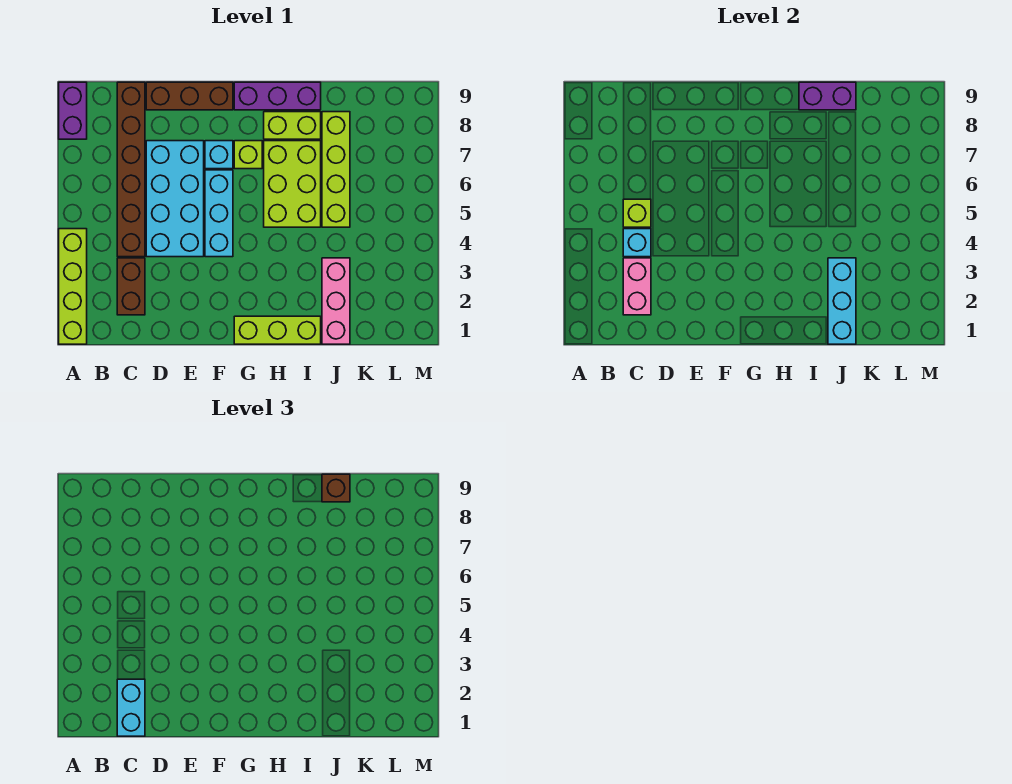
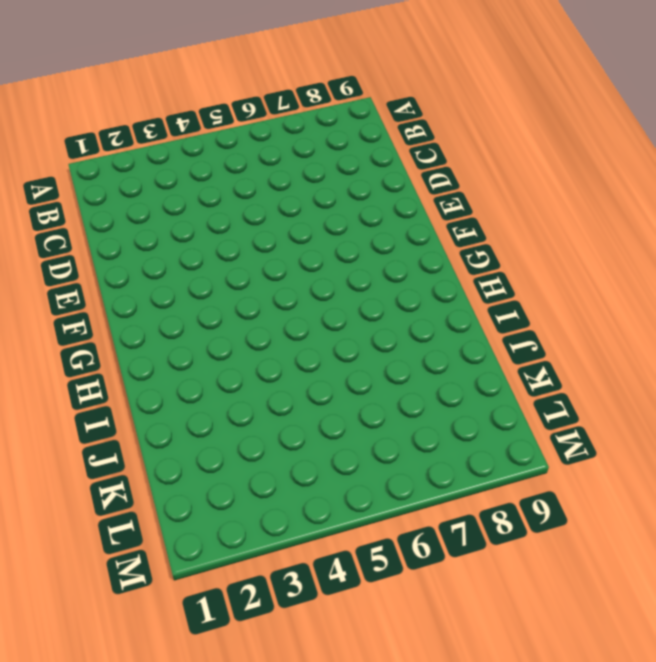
none -> lime brick A1:A4 level 1
none -> purple brick A8:A9 level 1
none -> brown brick C2:C3 level 1

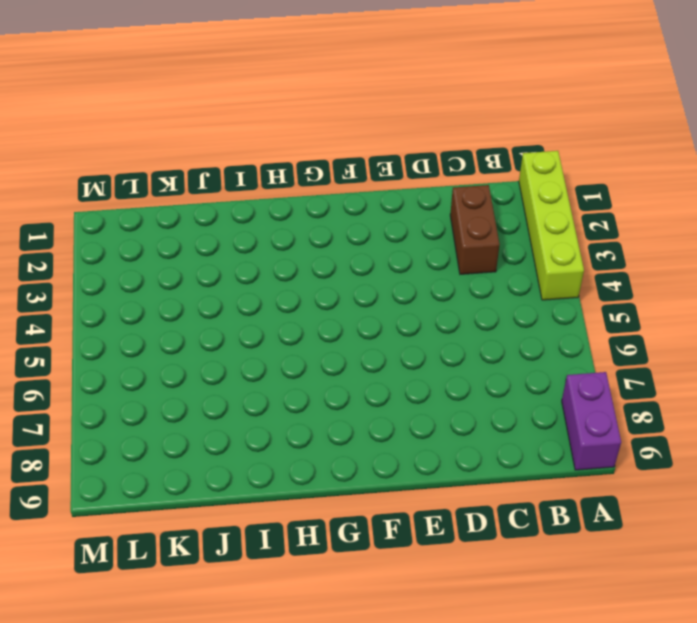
none -> brown brick C4:C9 level 1
none -> cyan brick D4:E7 level 1
none -> brown brick D9:F9 level 1

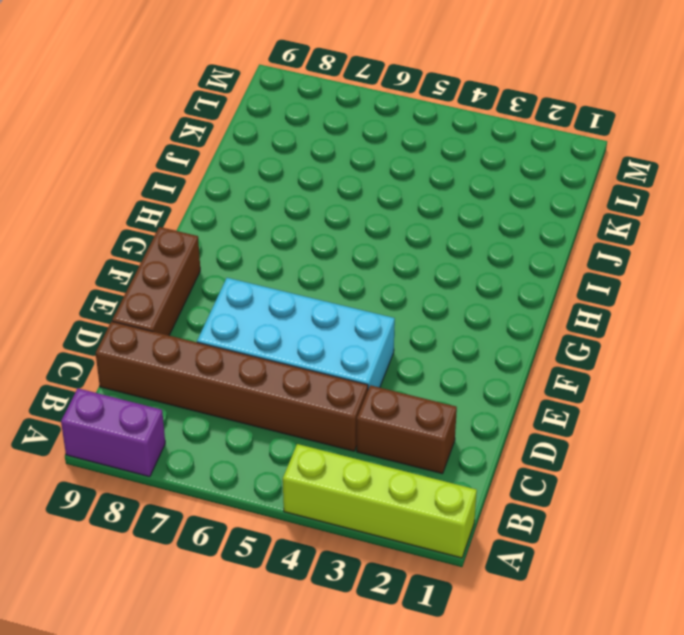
none -> cyan brick F4:F6 level 1
none -> cyan brick F7 level 1
none -> lime brick G1:I1 level 1

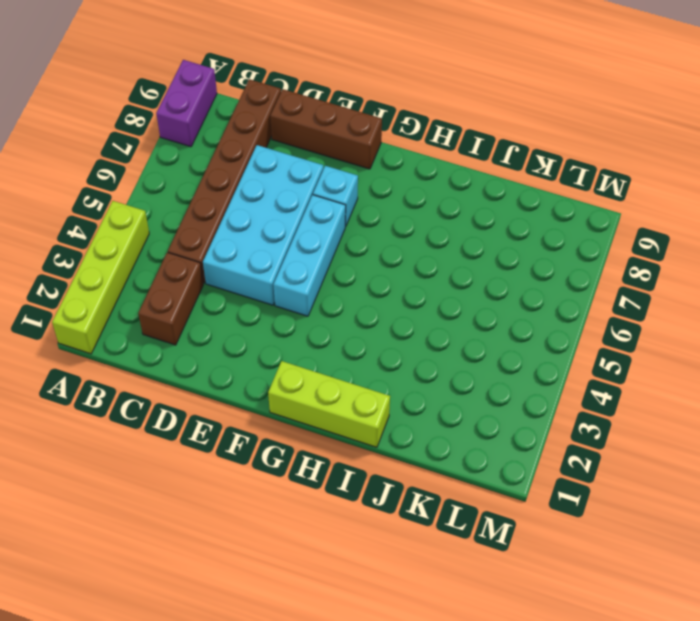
none -> lime brick G7 level 1
none -> purple brick G9:I9 level 1
none -> lime brick H5:I7 level 1

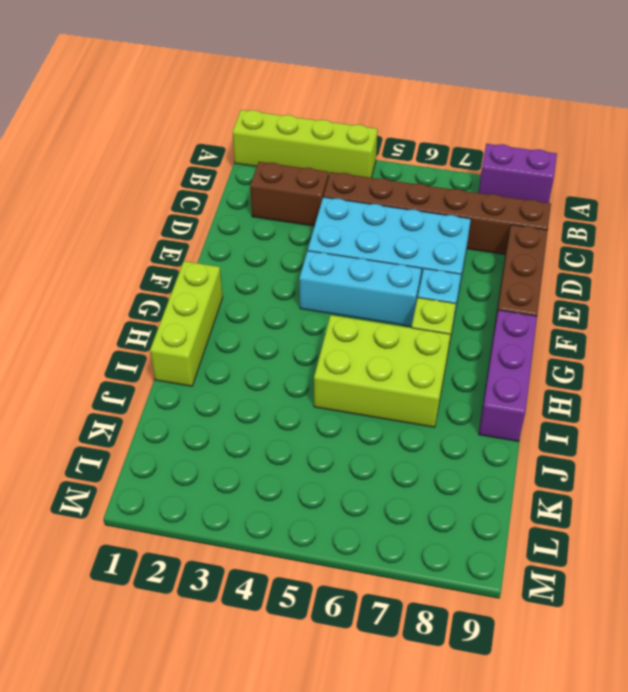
none -> lime brick H8:I8 level 1
none -> pink brick J1:J3 level 1
none -> lime brick J5:J8 level 1

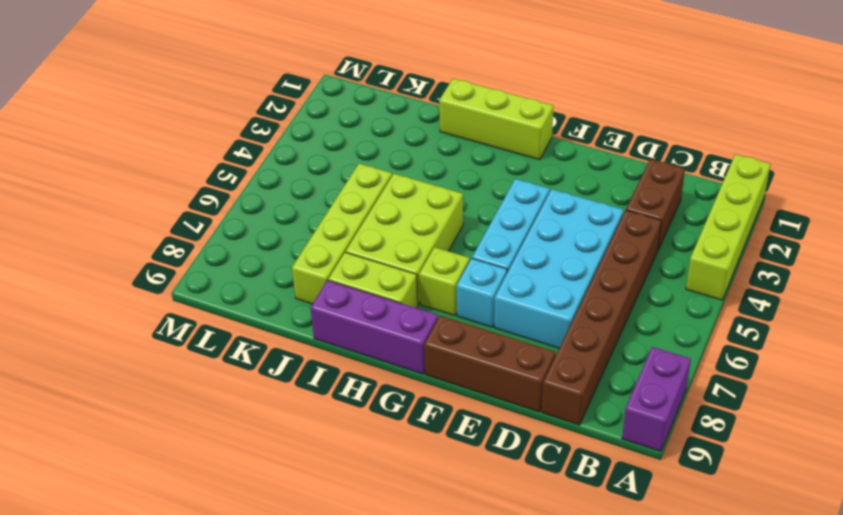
none -> pink brick J1:J3 level 1
none -> pink brick C2:C3 level 2
none -> cyan brick C4 level 2

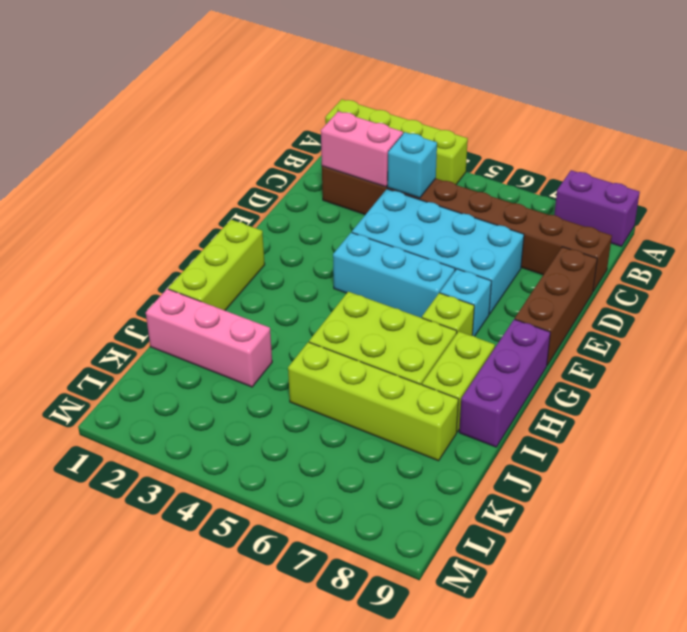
none -> lime brick C5 level 2
none -> purple brick I9:J9 level 2
none -> cyan brick J1:J3 level 2

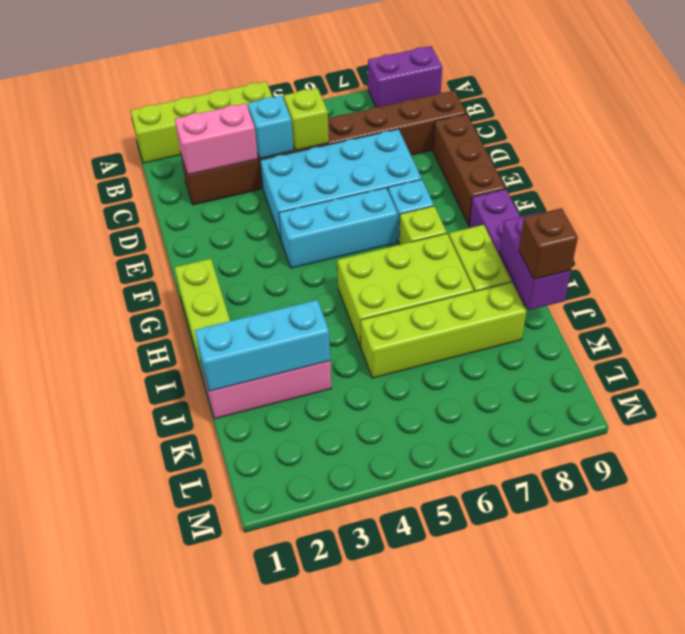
none -> cyan brick C1:C2 level 3

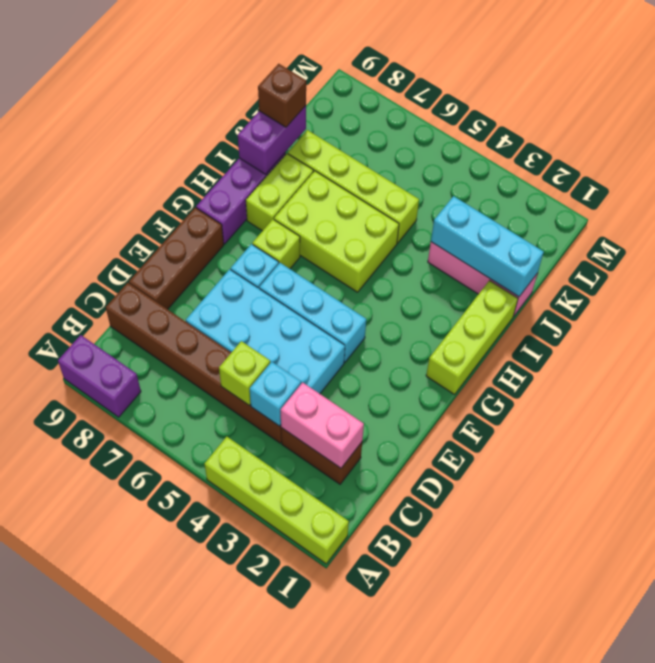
none -> cyan brick C1:C2 level 3

